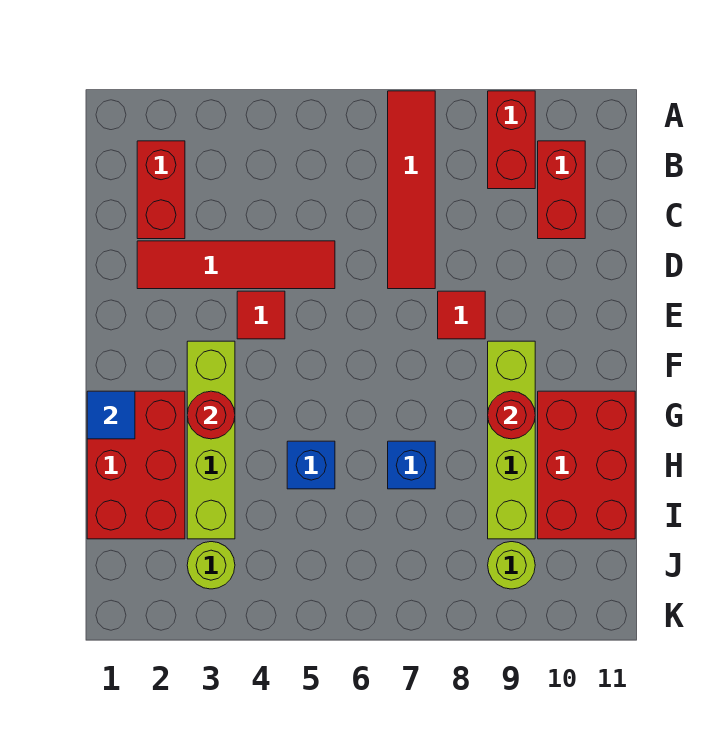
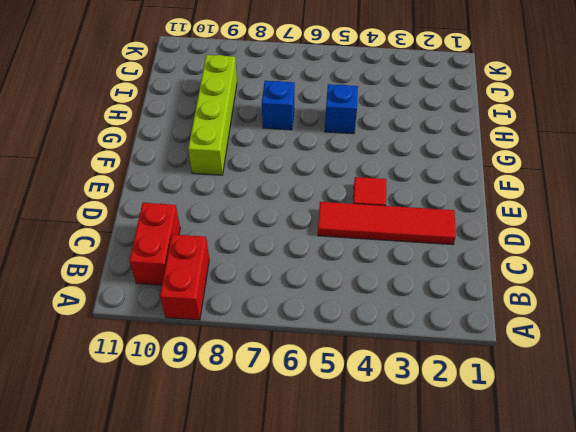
none -> red tile A7:D7 level 1
none -> red brick B2:C2 level 1
none -> red tile E8 level 1

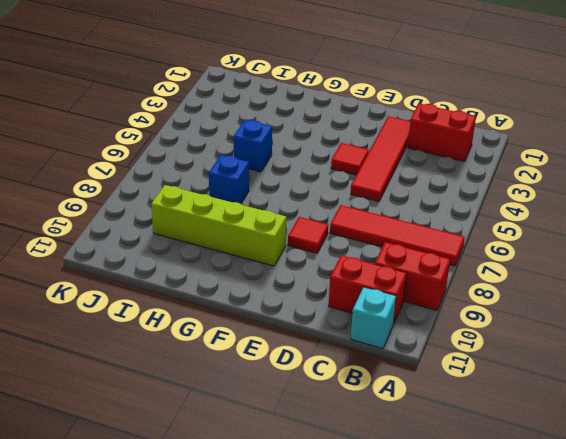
cyan brick B11 level 1 -> none
none -> lime brick F3:I3 level 1
none -> red brick G1:I2 level 1
none -> red brick G10:I11 level 1

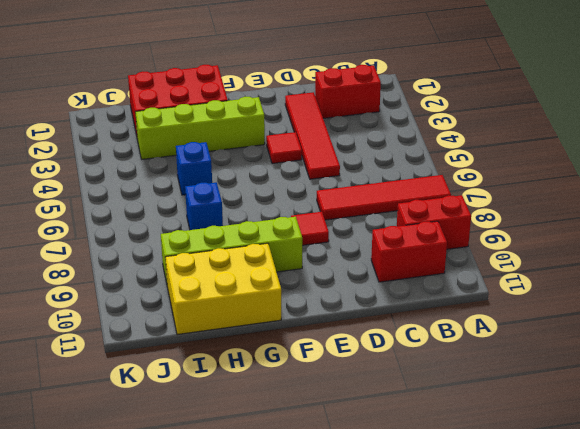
yellow brick G10:I11 level 1 -> red brick G10:I11 level 1
none -> lime round brick J3 level 1
none -> lime round brick J9 level 1
none -> blue tile G1 level 2

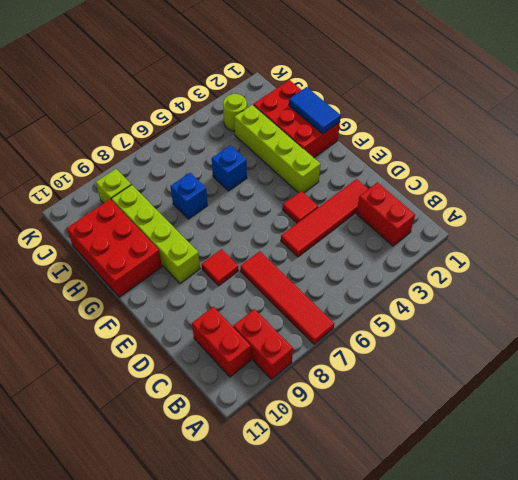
blue tile G1:H1 level 2 -> blue tile G1 level 2
lime brick J9 level 1 -> lime round brick J9 level 1
none -> red round brick G3 level 2
none -> red round brick G9 level 2

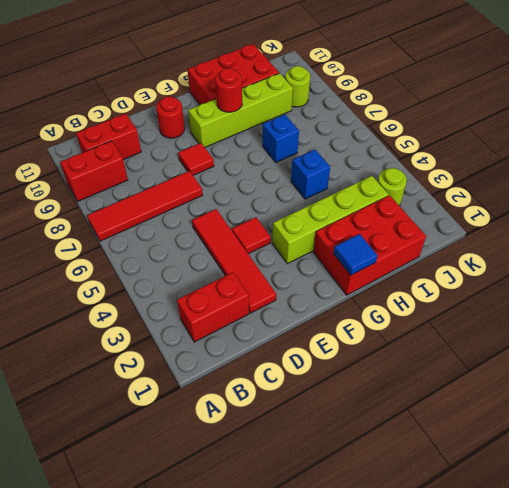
red round brick E10 level 1 -> red round brick G3 level 2

